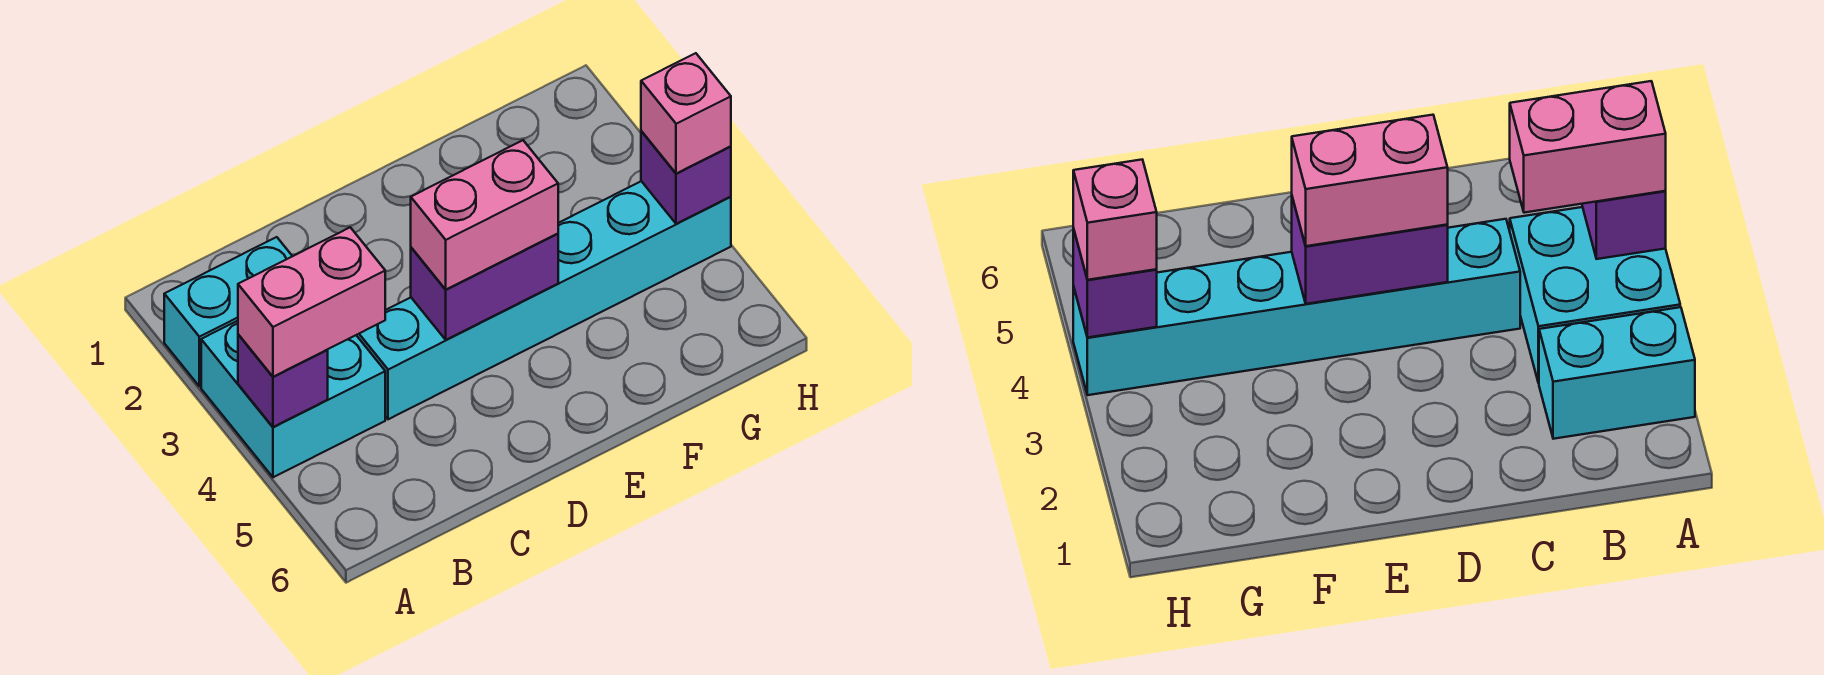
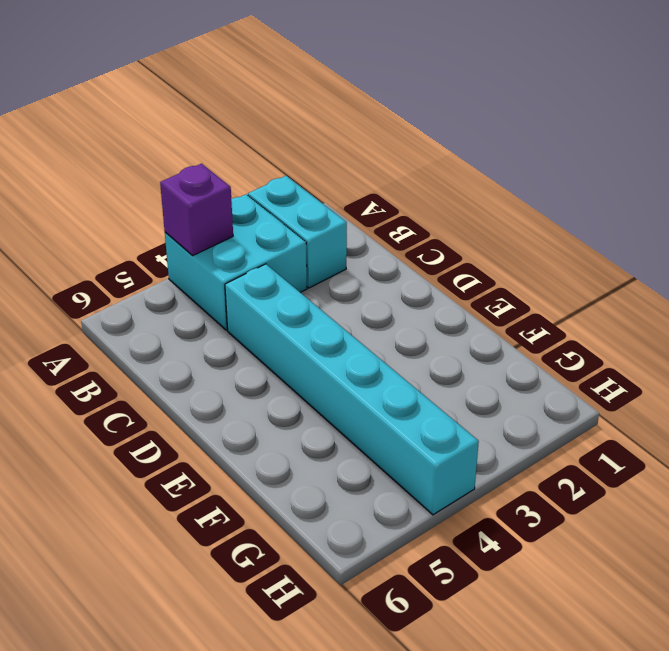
none -> purple brick D4:E4 level 2
none -> purple brick H4 level 2

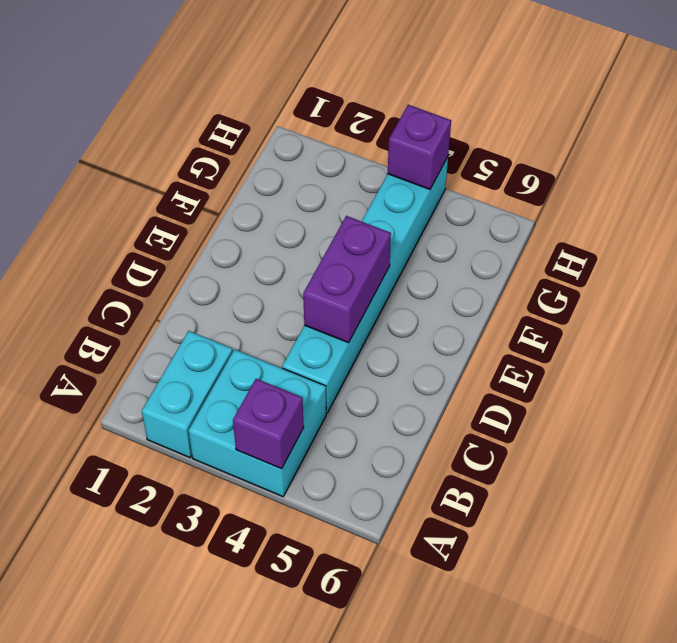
none -> pink brick A4:B4 level 3
none -> pink brick D4:E4 level 3

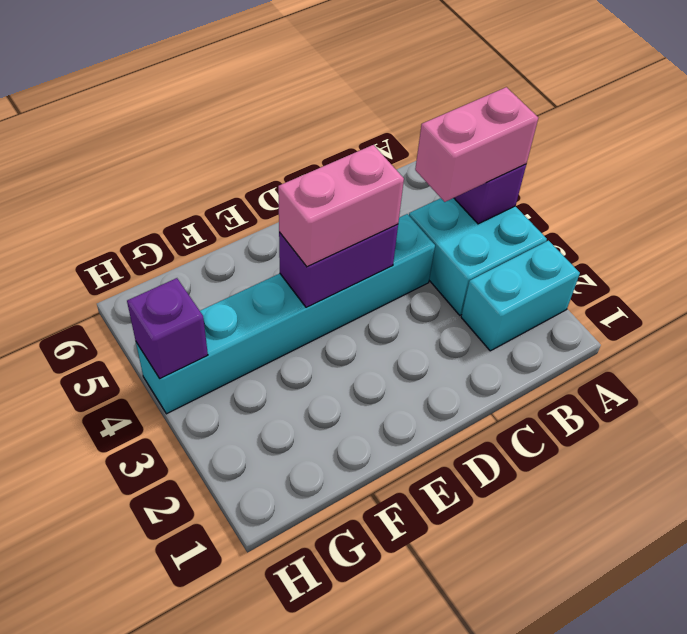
none -> pink brick H4 level 3

